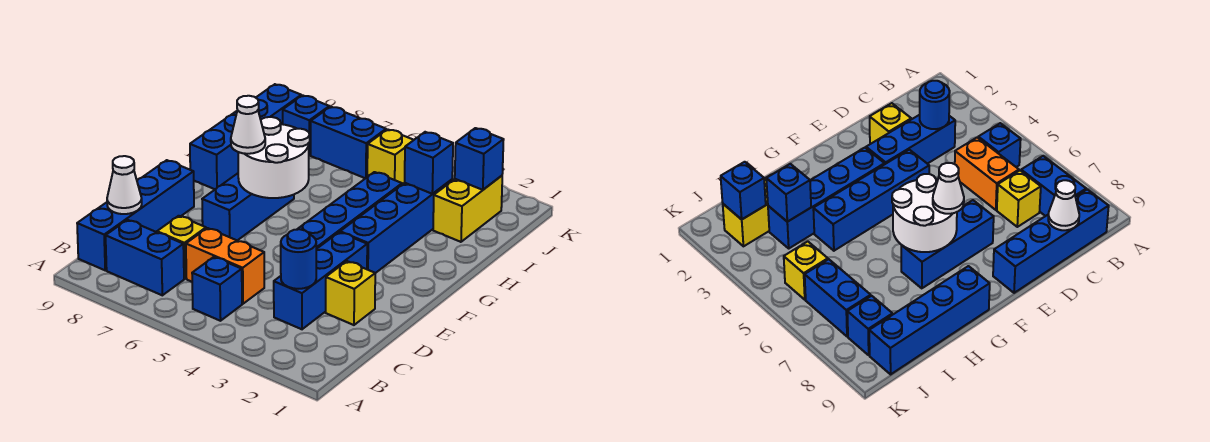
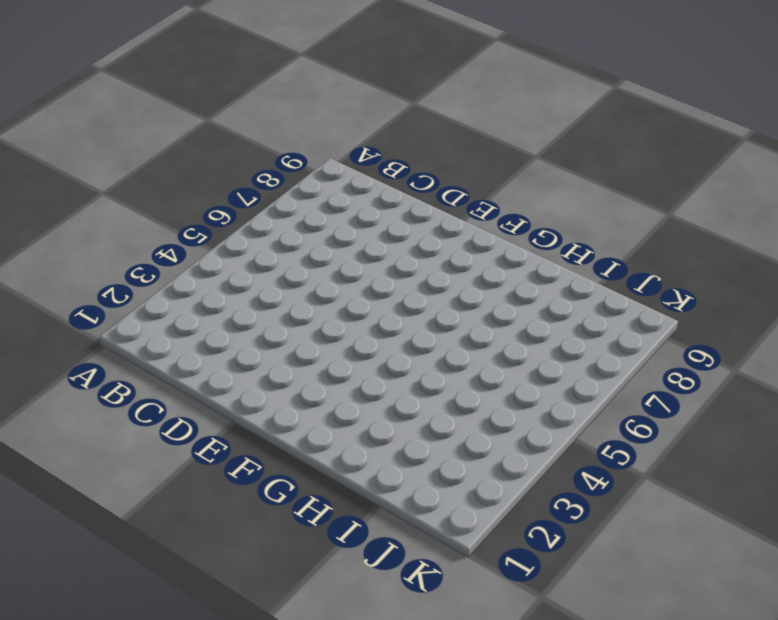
none -> blue brick B5 level 1
none -> blue brick B7:B8 level 1
none -> blue brick B9:E9 level 1

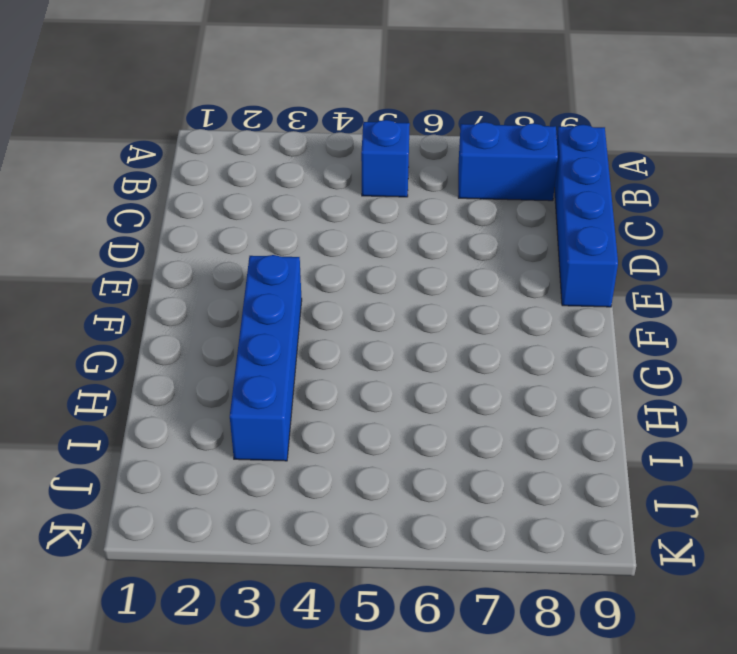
none -> blue brick C3:E3 level 1
none -> orange brick C5:C6 level 1
none -> yellow brick C7 level 1

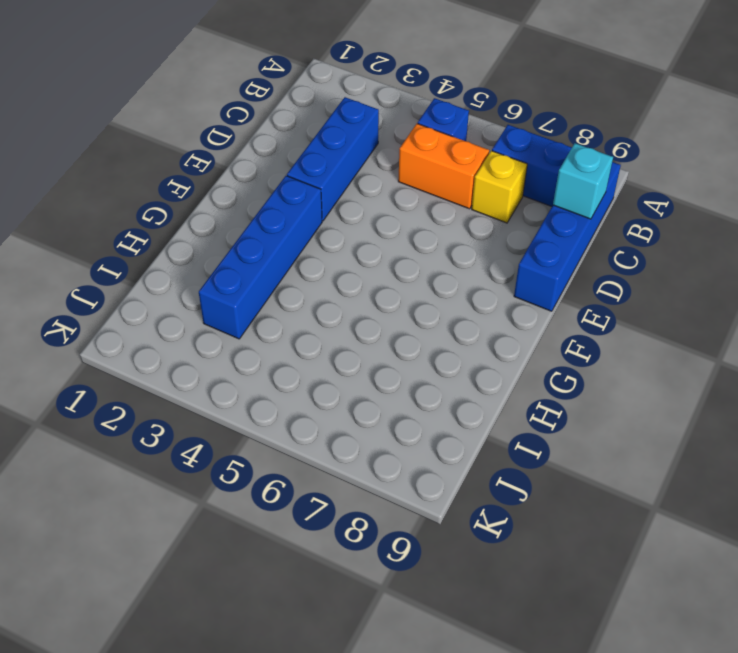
cyan brick C9 level 2 -> white cone C9 level 2
none -> yellow brick D2 level 1
none -> blue brick E4:H4 level 1
none -> blue brick E7:G7 level 1

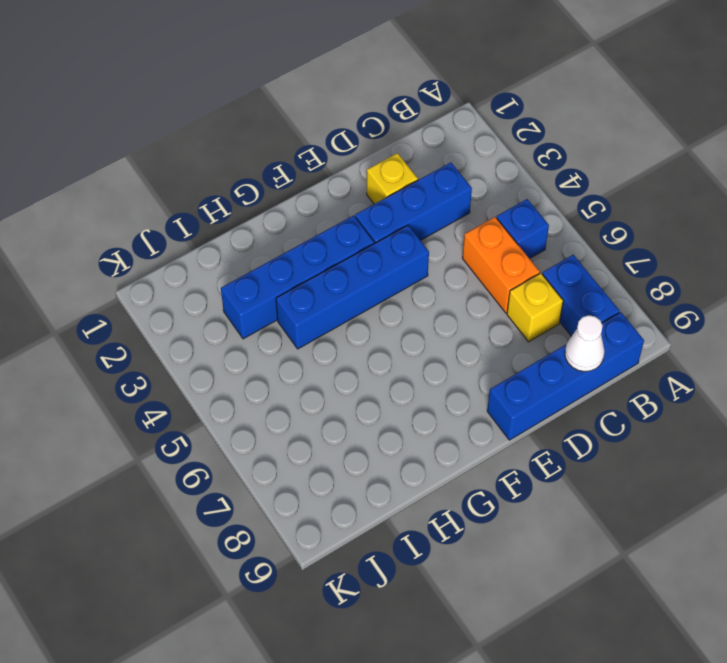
none -> blue brick E7:G7 level 1
none -> blue brick G9:J9 level 1
none -> yellow brick I2:J2 level 1

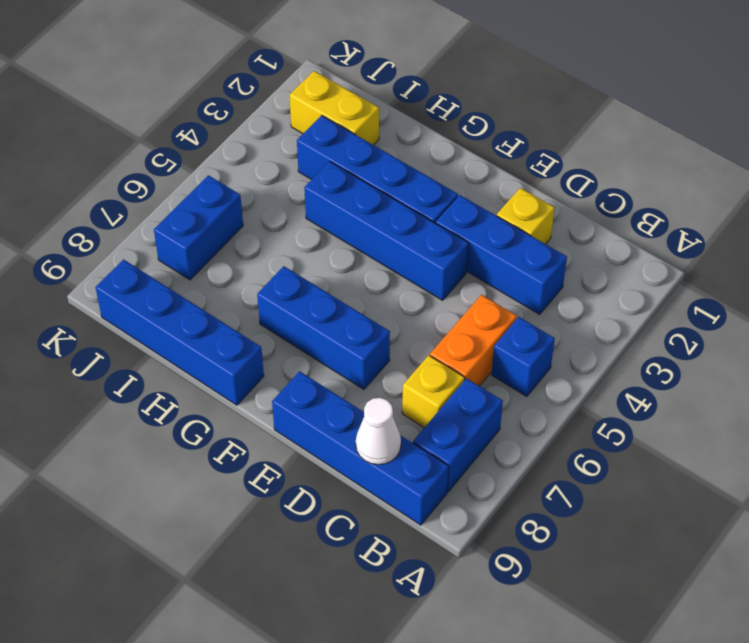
none -> yellow brick J5 level 1
none -> blue brick J8 level 1
none -> blue round brick C3 level 2

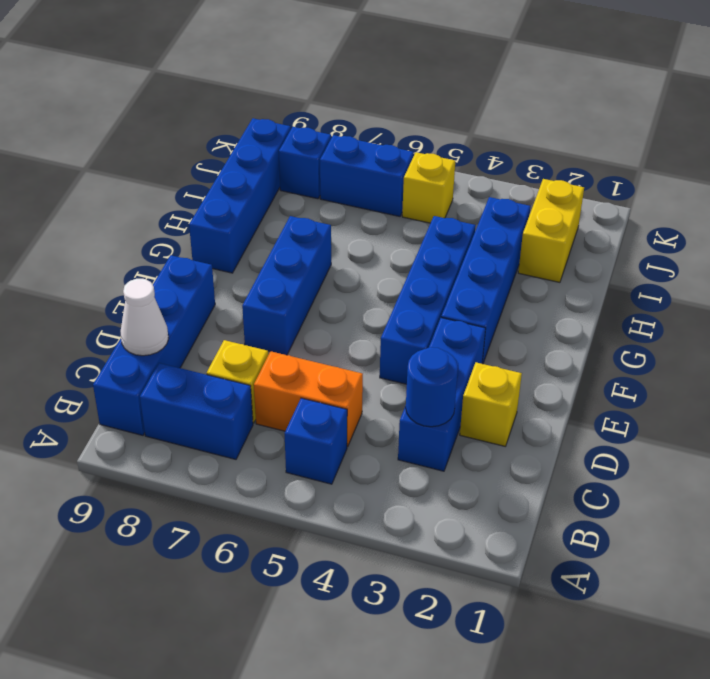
none -> white round brick F6:G7 level 2
none -> blue brick I3 level 2
none -> blue brick J2 level 2

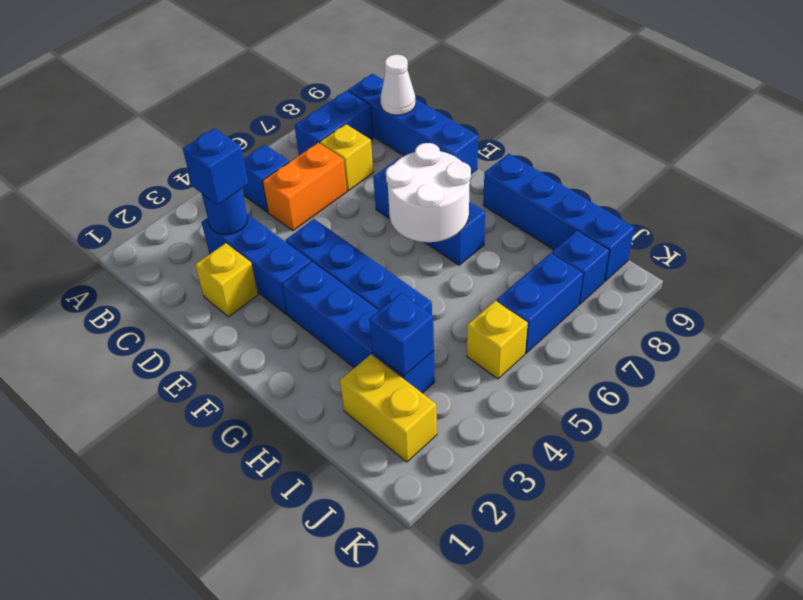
blue brick C3 level 3 -> blue brick J2 level 2
none -> white cone F7 level 3

